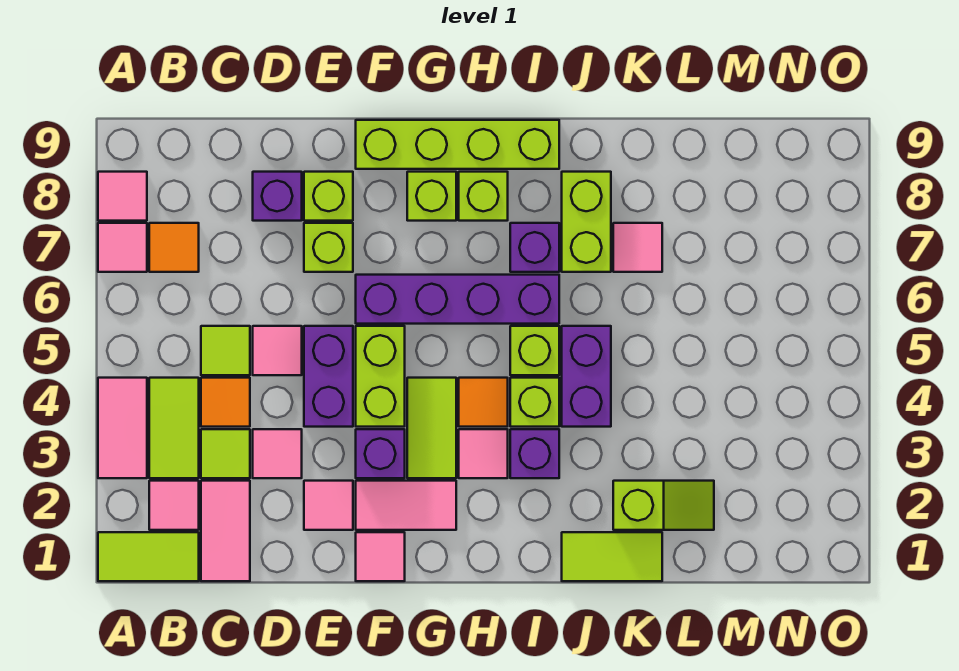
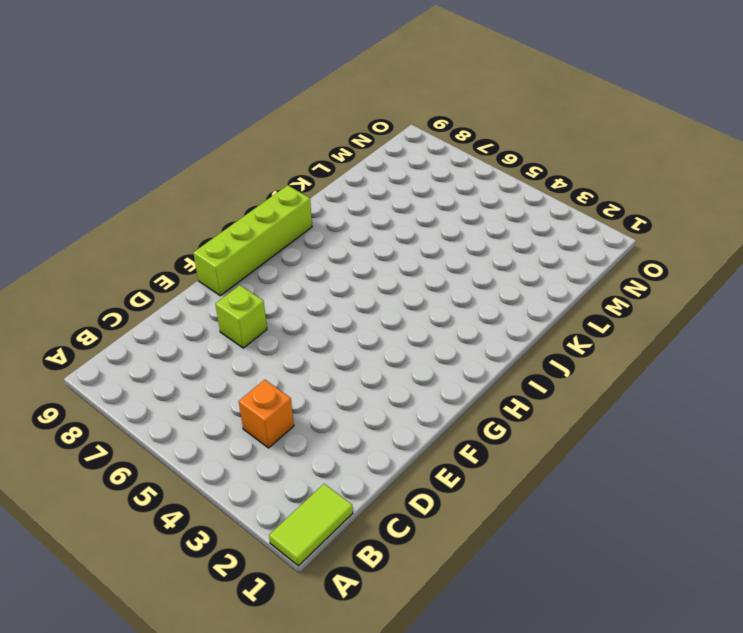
orange brick C4 level 1 -> orange tile C4 level 1
none -> pink tile A3:A4 level 1
none -> pink tile A7 level 1
none -> pink tile A8 level 1
none -> pink tile B2 level 1

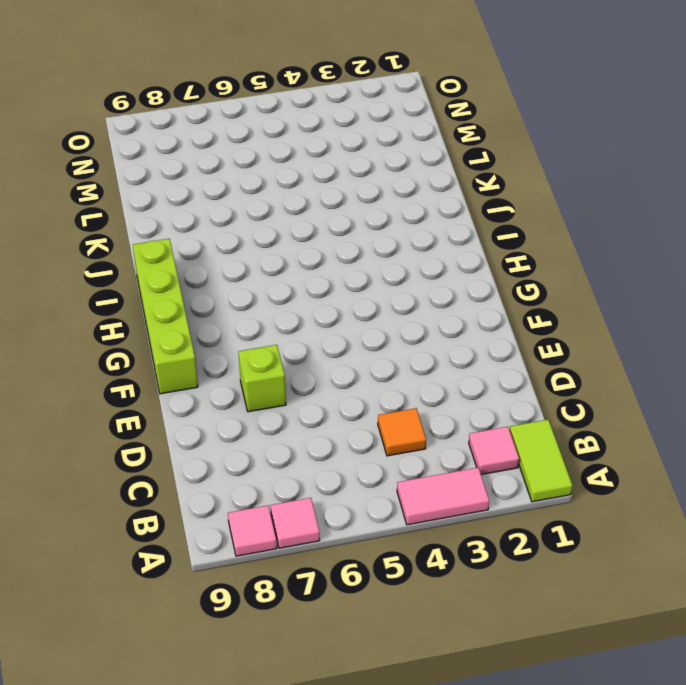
none -> lime tile B3:B4 level 1
none -> orange tile B7 level 1
none -> pink tile C1:C2 level 1
none -> lime tile C3 level 1

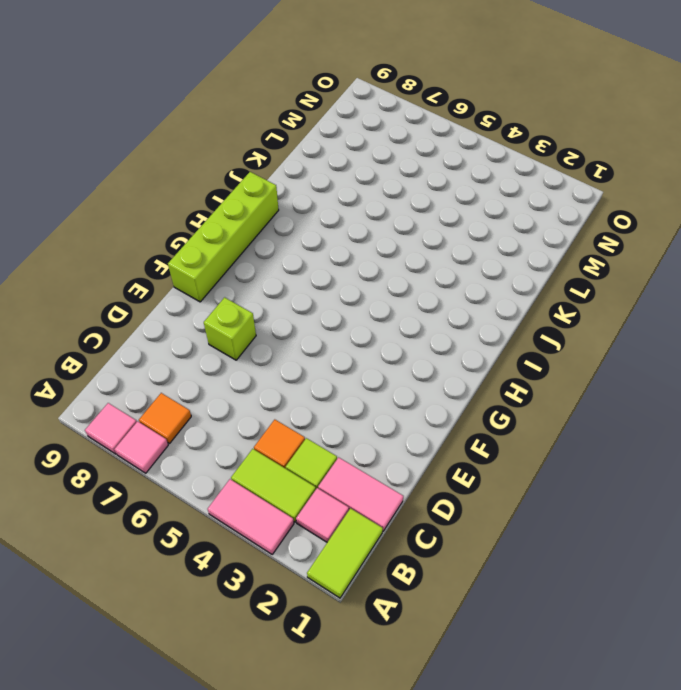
none -> lime tile C5 level 1
none -> pink tile D3 level 1
none -> pink tile D5 level 1
none -> purple brick D8 level 1

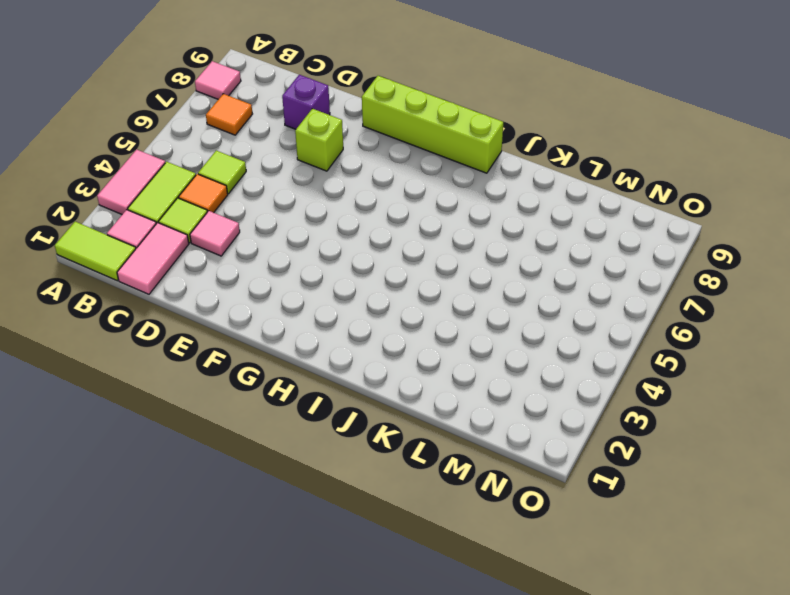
none -> pink tile A7 level 1
none -> pink tile D5 level 1
none -> pink tile E2 level 1
none -> purple brick E4:E5 level 1

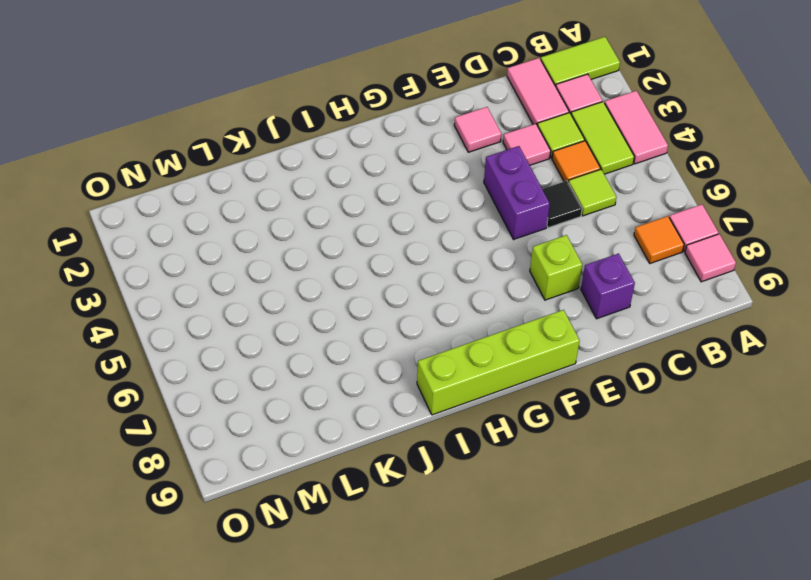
black tile D5 level 1 -> pink tile D5 level 1
none -> lime brick E8 level 1
none -> pink tile F1 level 1
none -> pink tile F2:G2 level 1
none -> purple brick F3 level 1

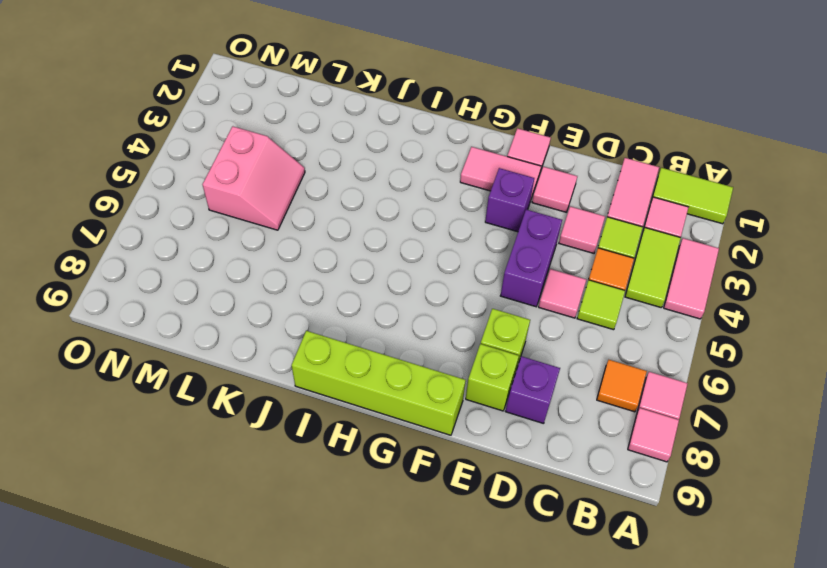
pink slope L4:M5 level 1 top M -> none
none -> lime brick F4:F5 level 1
none -> purple brick F6:I6 level 1
none -> lime tile G3:G4 level 1
none -> lime brick G8 level 1

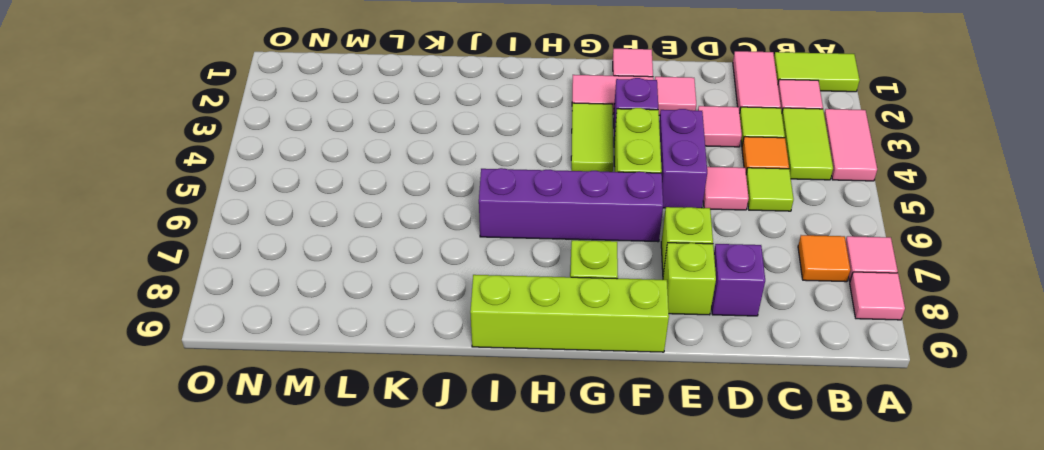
none -> pink tile H3 level 1
none -> orange tile H4 level 1
none -> lime brick H8 level 1
none -> purple brick I3 level 1

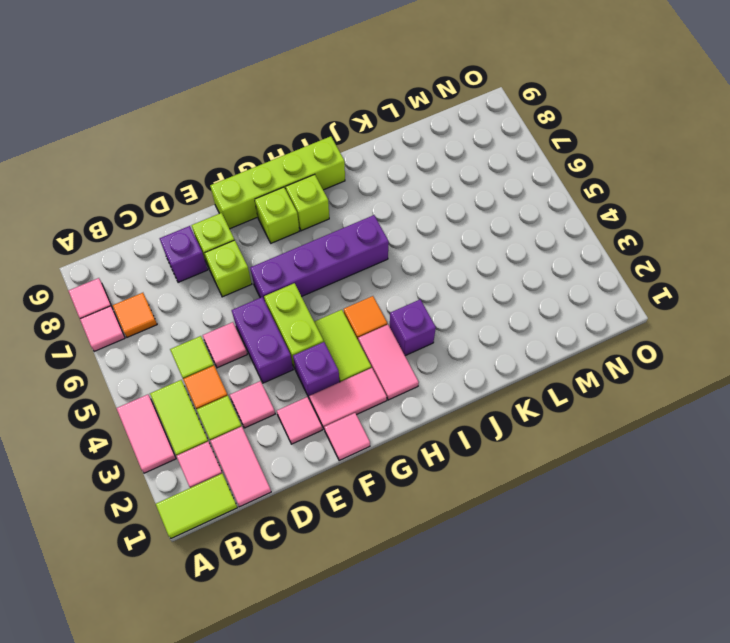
pink tile H2:H3 level 1 -> pink tile H3 level 1
none -> lime brick I4 level 1
none -> lime brick I5 level 1
none -> purple brick I7 level 1
none -> lime tile J1:K1 level 1

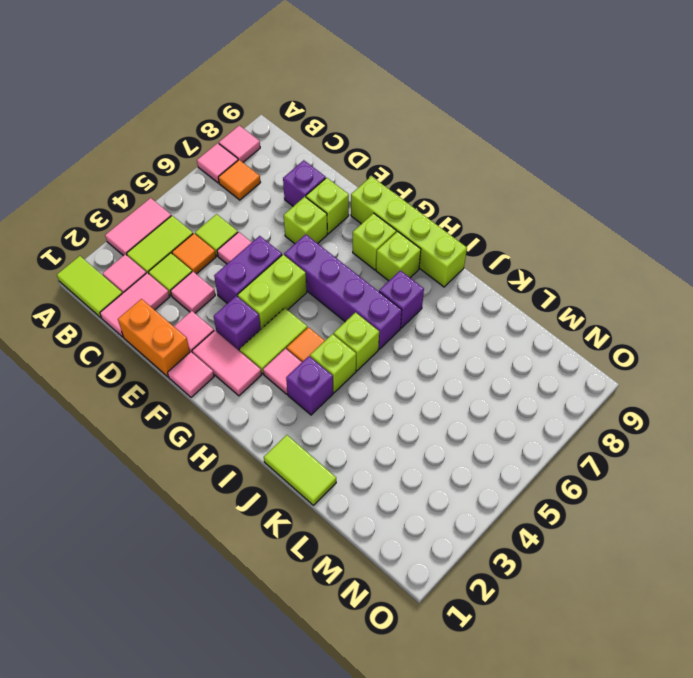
orange brick D1:E1 level 1 -> none
none -> purple brick J4:J5 level 1
none -> lime brick J7:J8 level 1
none -> lime slope K2:L2 level 1 top K
none -> pink tile K7 level 1

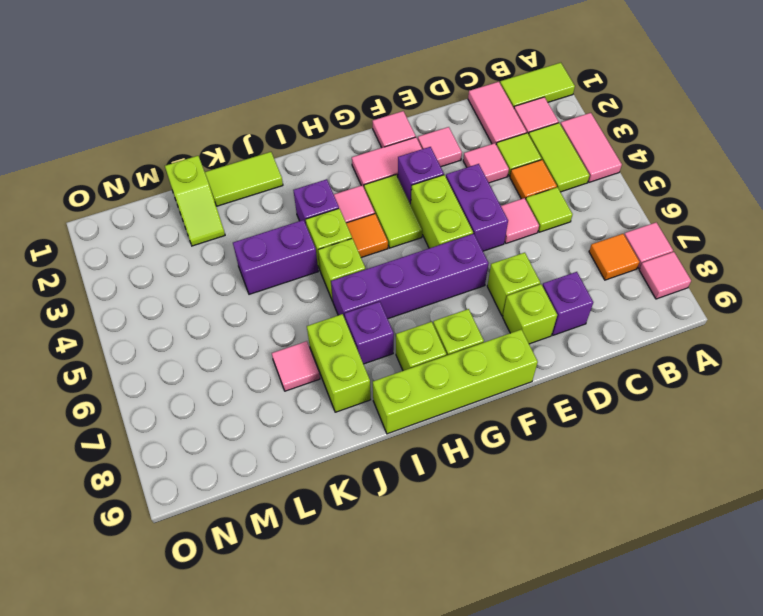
purple brick J4:K4 level 1 -> purple brick J4:J5 level 1
lime slope L1:L2 level 1 top 1 -> lime slope K2:L2 level 1 top K

